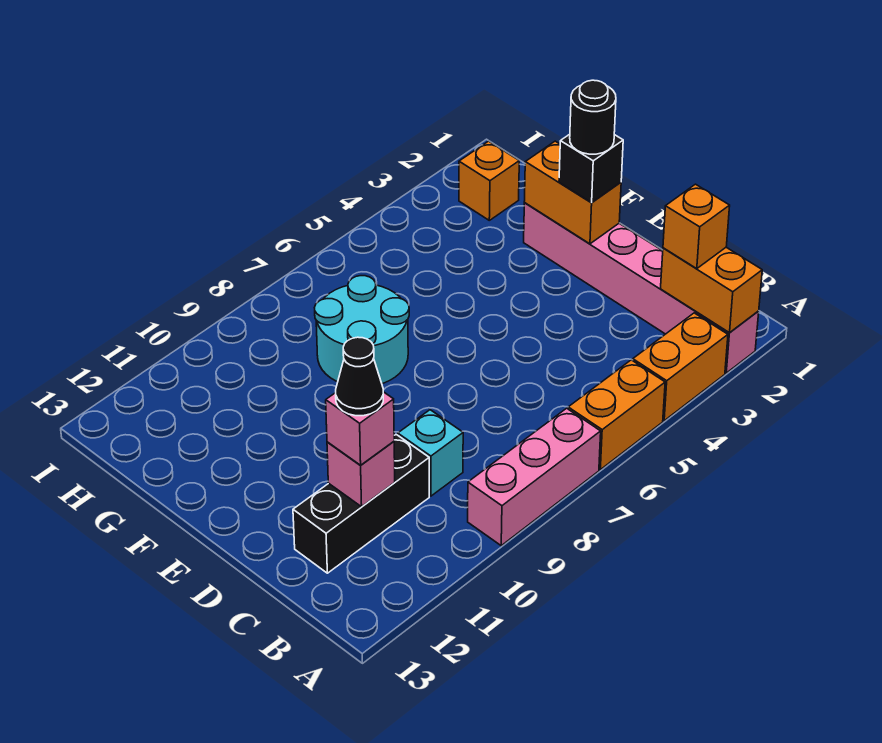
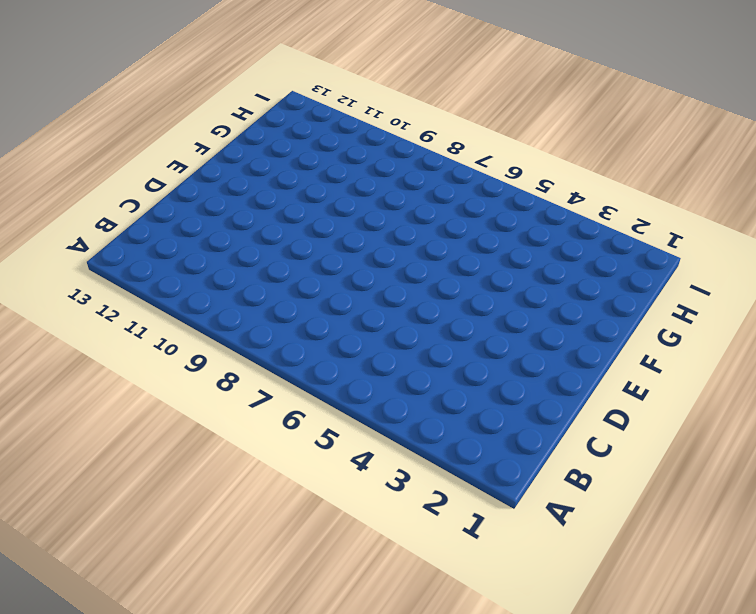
none -> pink brick A2:F2 level 1
none -> orange brick A3:A4 level 1
none -> orange brick A5:A6 level 1

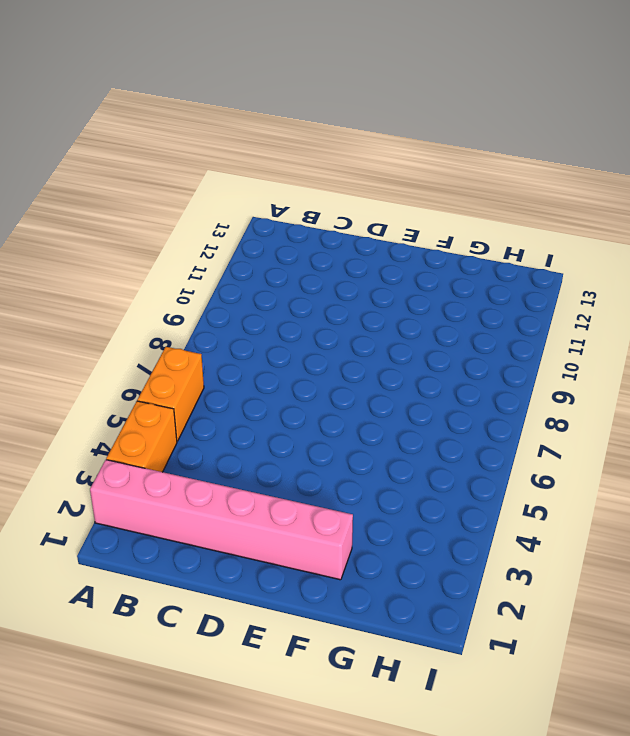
none -> pink brick A7:A9 level 1
none -> cyan brick C9 level 1
none -> black brick C10:C12 level 1

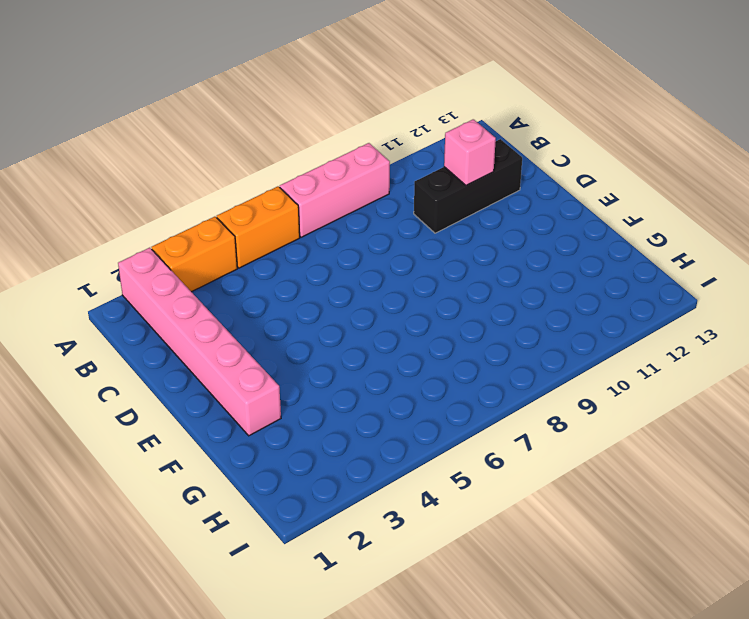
none -> cyan brick C9 level 1
none -> cyan round brick F7:G8 level 1
none -> orange brick H2 level 1

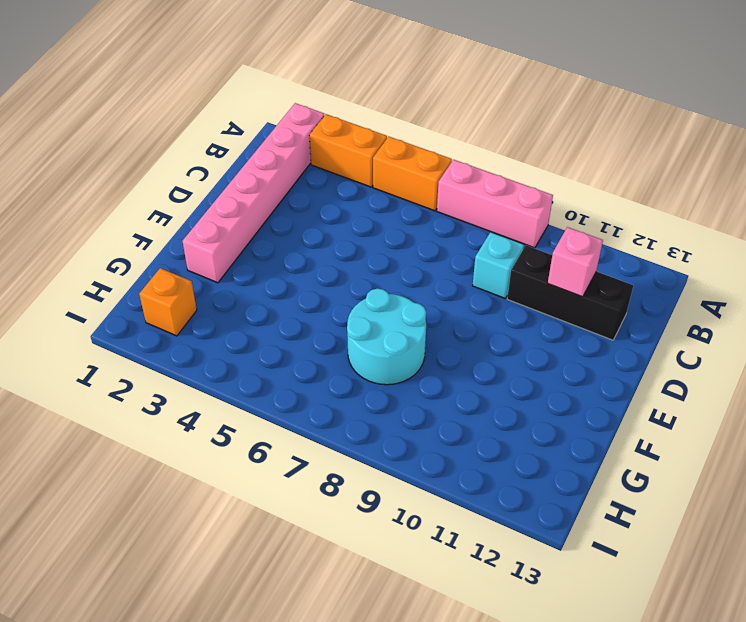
none -> orange brick A2:B2 level 2
none -> orange brick E2:F2 level 2
none -> orange brick B2 level 3

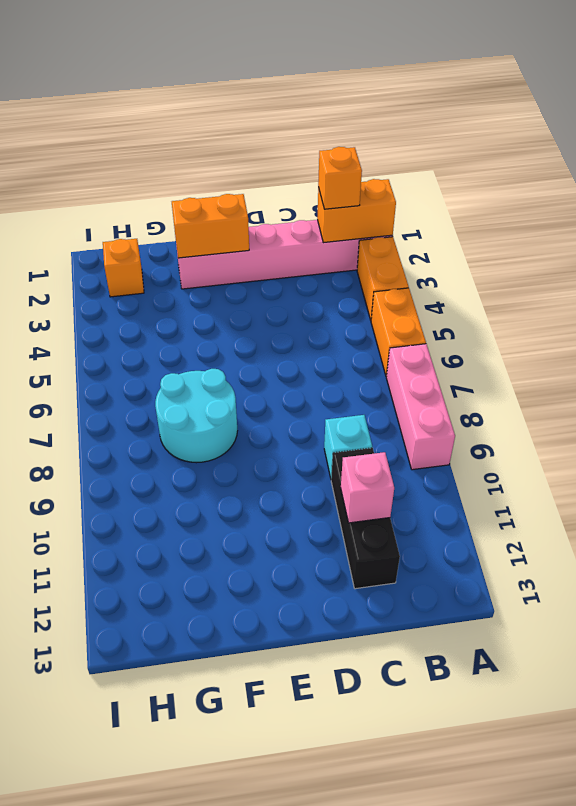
none -> pink brick C11 level 3
none -> black brick E2 level 3
none -> black cone C11 level 4

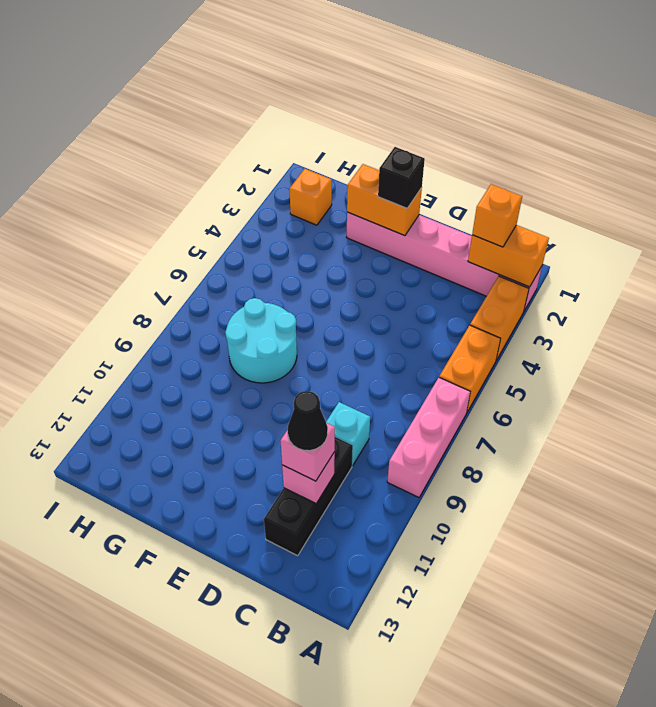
none -> black round brick E2 level 4

